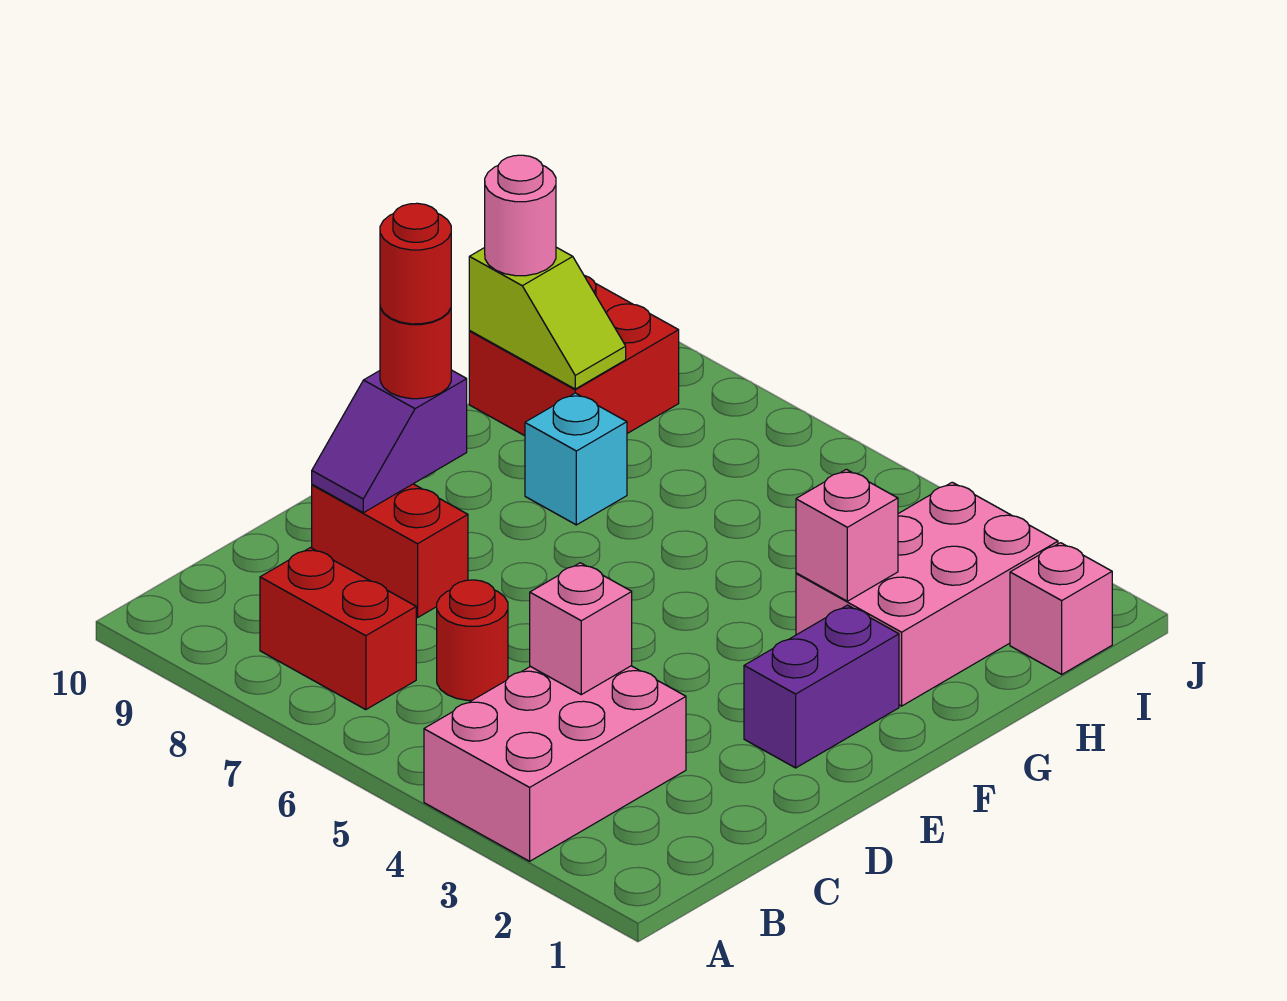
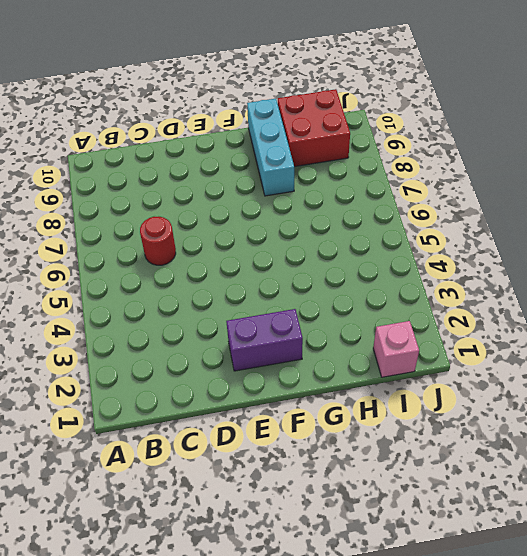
cyan brick G8:G10 level 1 -> cyan brick G8 level 1
none -> pink brick A3:C4 level 1
none -> red brick B7:B8 level 1
none -> red brick D8:D9 level 1

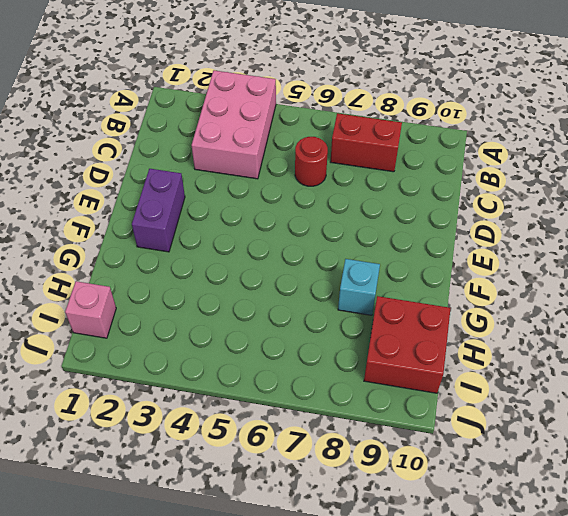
none -> red brick D8:D9 level 1
none -> pink brick G2:I3 level 1
none -> pink brick C4 level 2

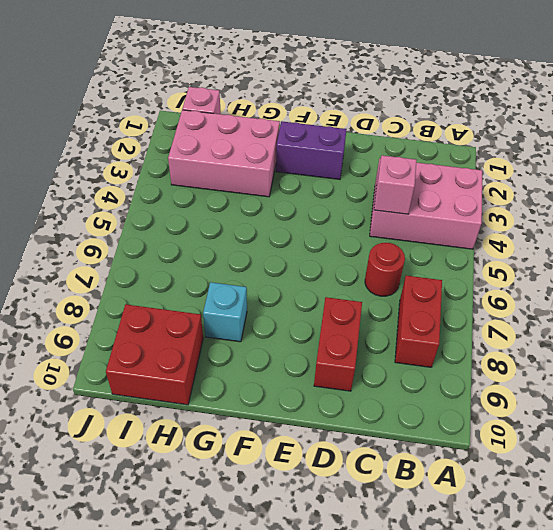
none -> purple slope D9:E9 level 2 top E
none -> pink brick G3 level 2
none -> lime slope H9:H10 level 2 top 10

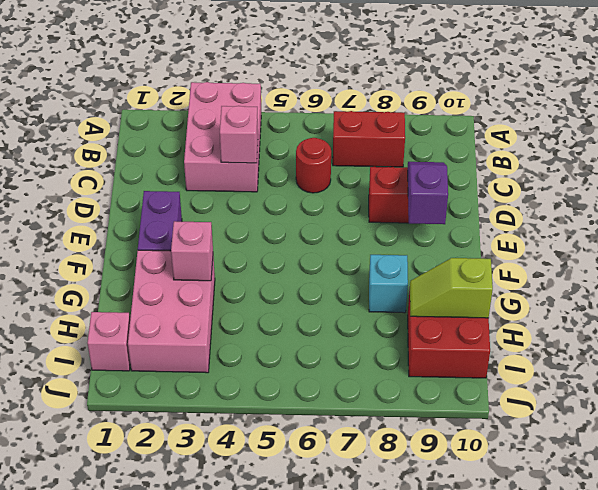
none -> red round brick E9 level 3
none -> pink round brick H10 level 3
none -> red round brick E9 level 4

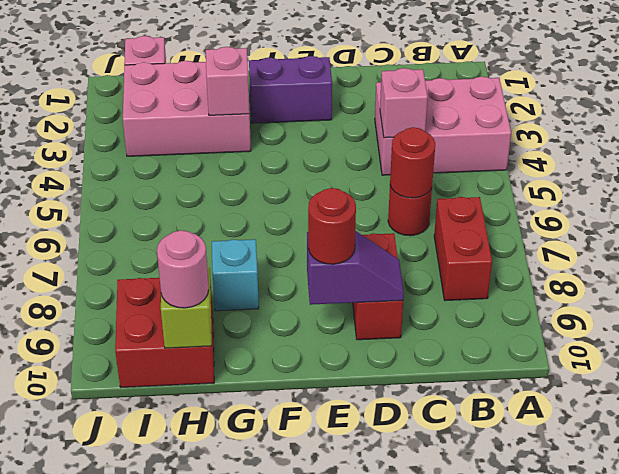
red round brick C6 level 2 -> red round brick E9 level 4

